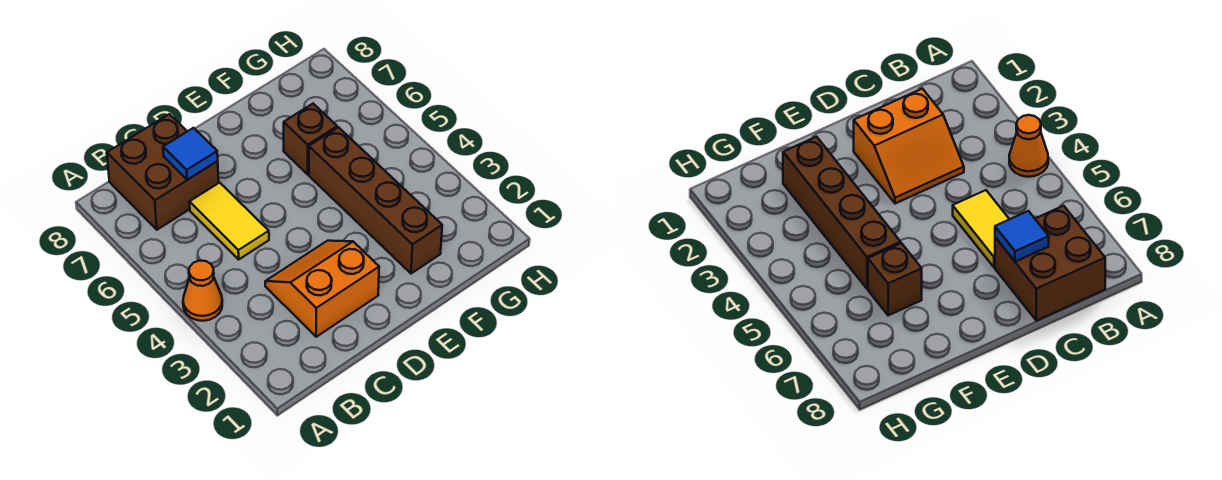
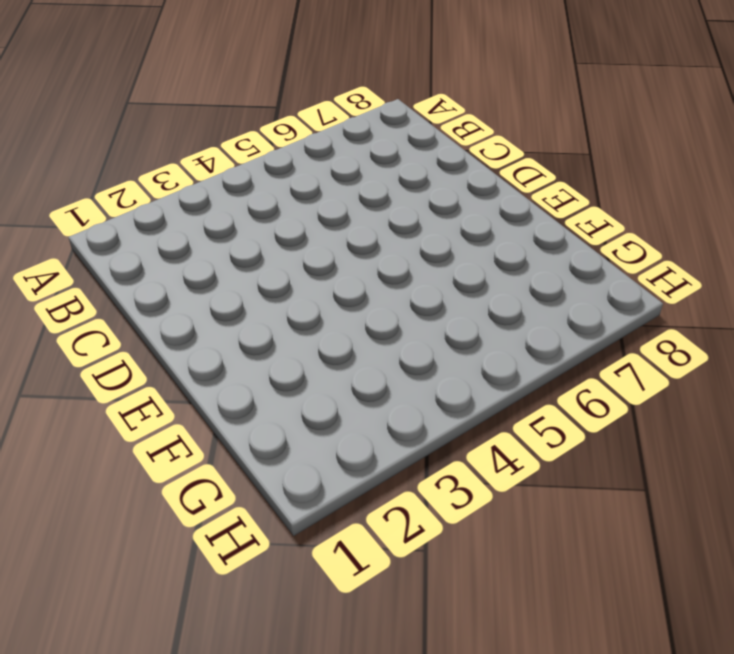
none -> orange cone A4 level 1
none -> brown brick B7:C8 level 1

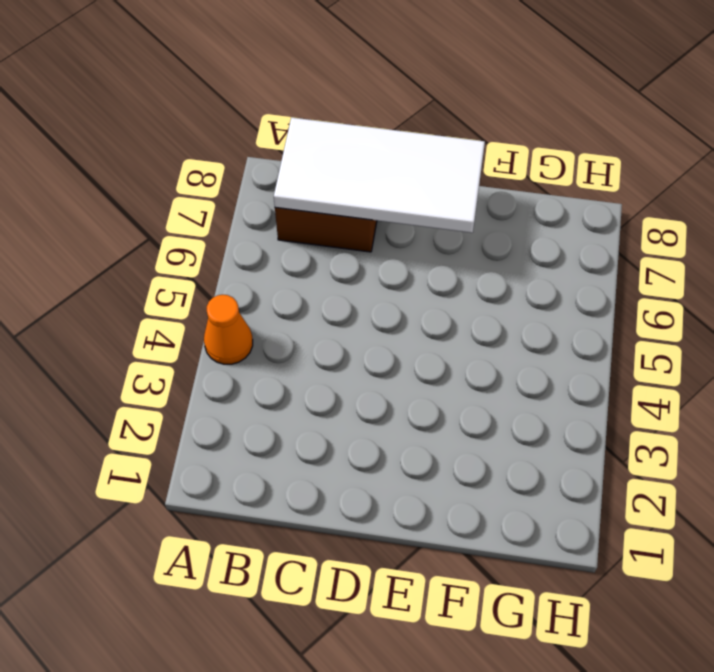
white tile B7:E8 level 2 -> blue tile C7 level 2
none -> orange slope C2:D3 level 1 top 2
none -> yellow tile C5:C6 level 1

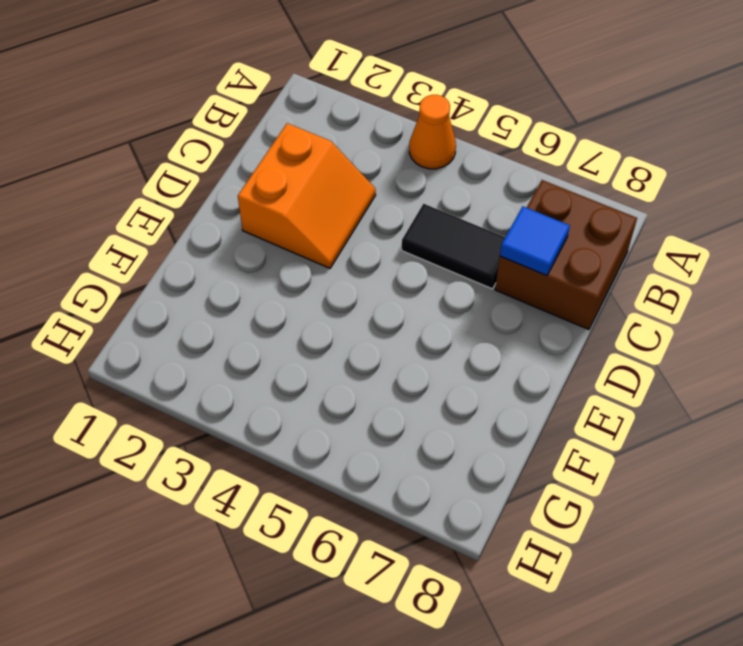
black tile C5:C6 level 1 -> yellow tile C5:C6 level 1
none -> brown brick F2:F5 level 1
none -> brown brick F6 level 1

